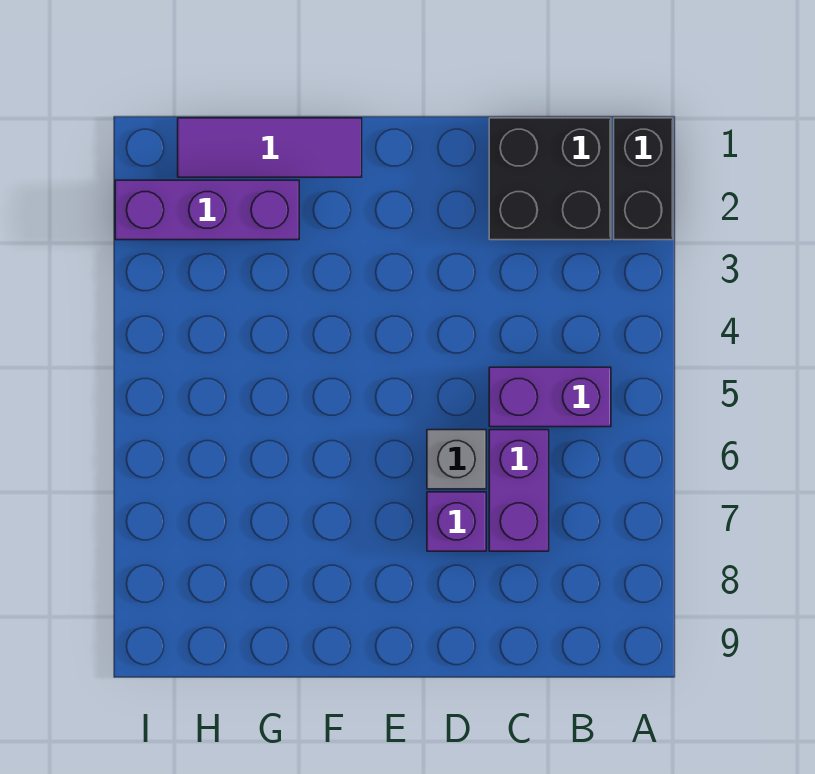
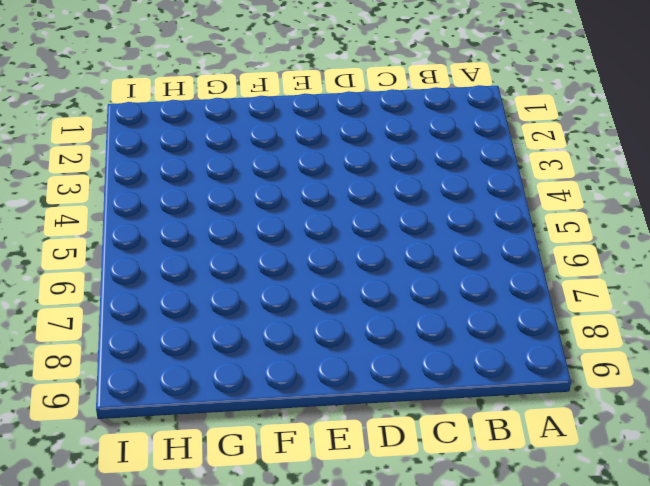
none -> black brick A1:A2 level 1
none -> black brick B1:C2 level 1

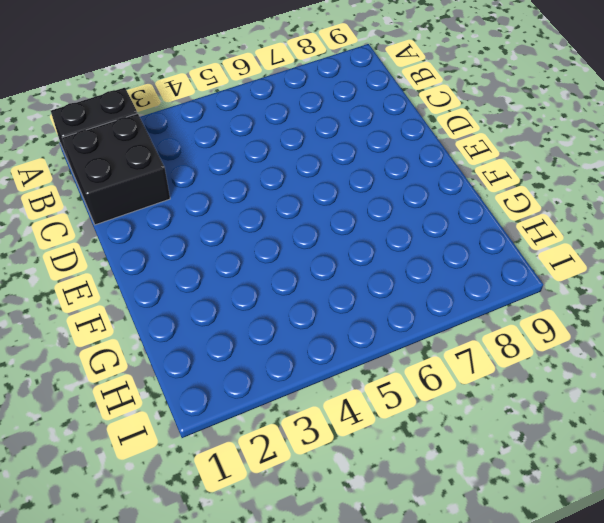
none -> purple brick B5:C5 level 1
none -> purple brick C6:C7 level 1

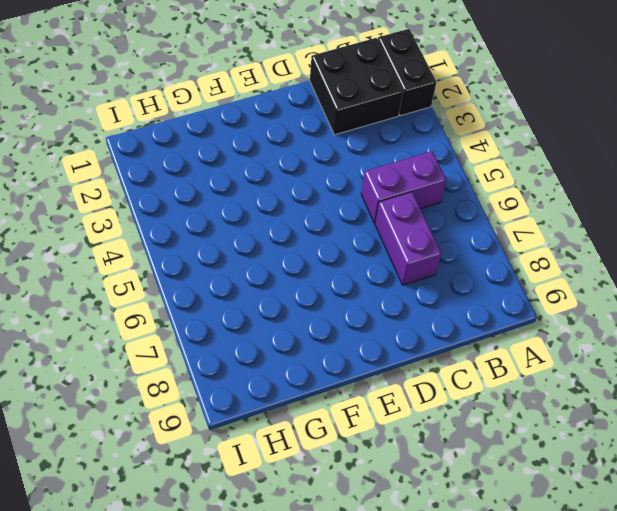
none -> grey brick D6 level 1
none -> purple brick D7 level 1

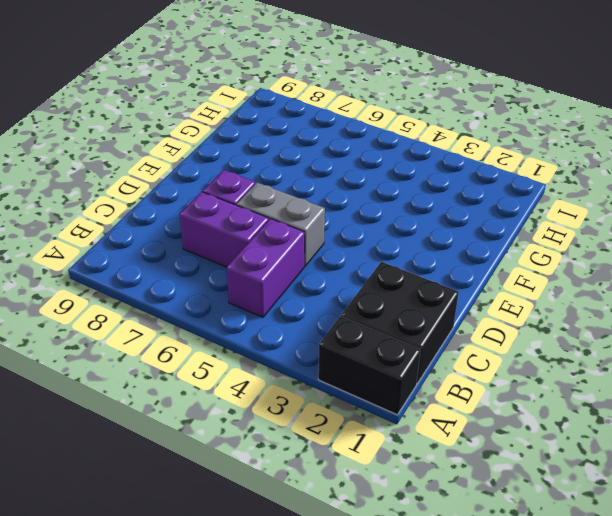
grey brick D5:D6 level 1 -> grey brick D6 level 1
none -> purple tile F1:H1 level 1
none -> purple brick G2:I2 level 1

